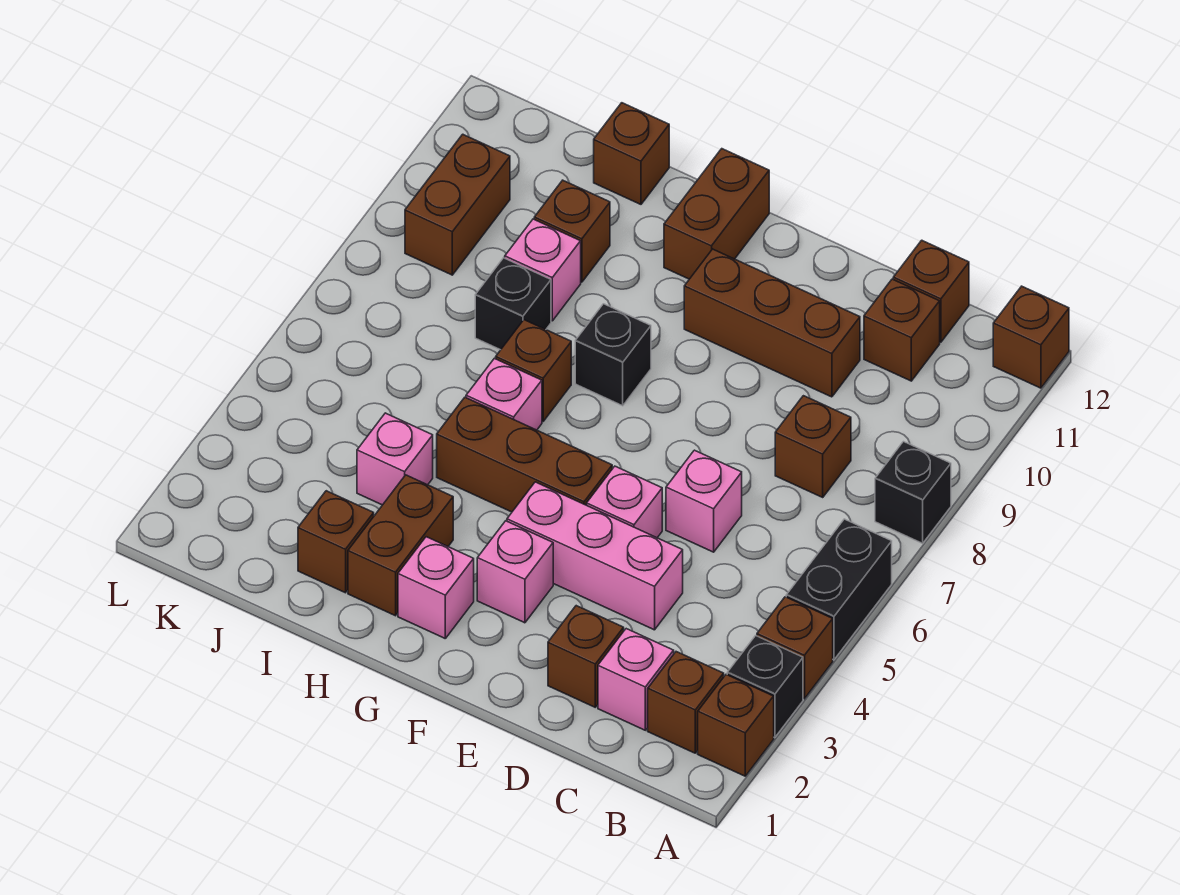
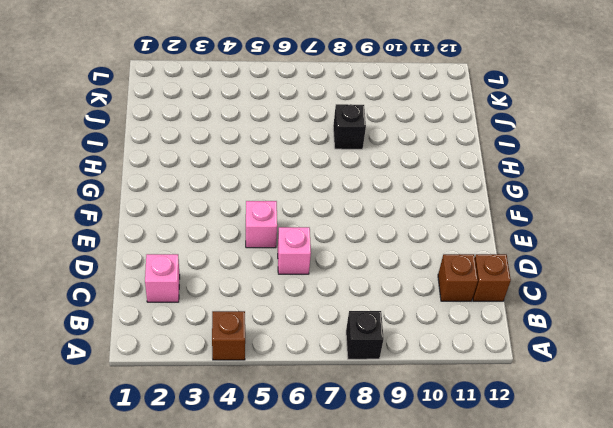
none -> brown brick A2 level 1
none -> black brick A3 level 1
none -> black brick A5:A6 level 1
none -> brown brick A12 level 1

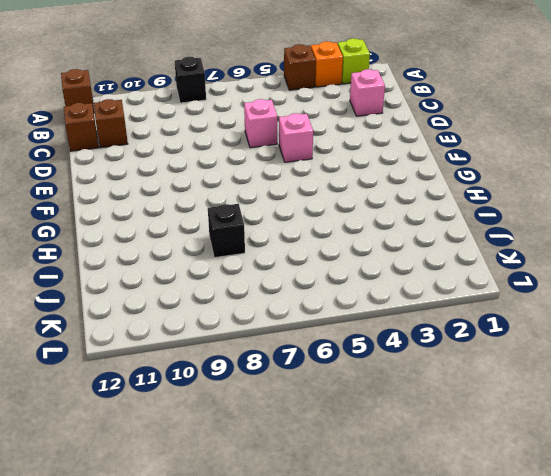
lime brick A2 level 1 -> brown brick A2 level 1
orange brick A3 level 1 -> black brick A3 level 1
none -> black brick A5:A6 level 1
none -> brown brick B2 level 1
none -> brown brick C8 level 1
none -> brown brick D2 level 1

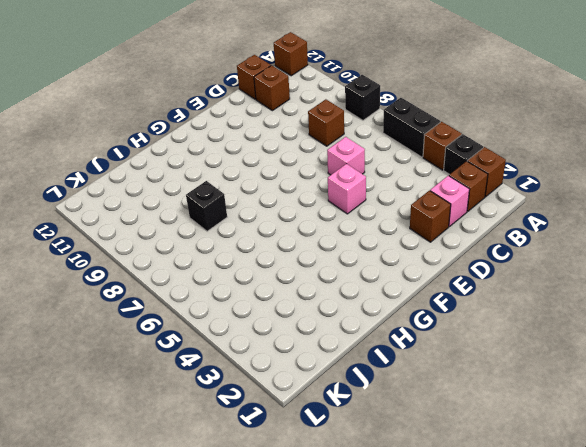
none -> pink brick D4:F4 level 1
none -> brown brick D10:F10 level 1
none -> pink brick F3 level 1
none -> brown brick F5:H5 level 1

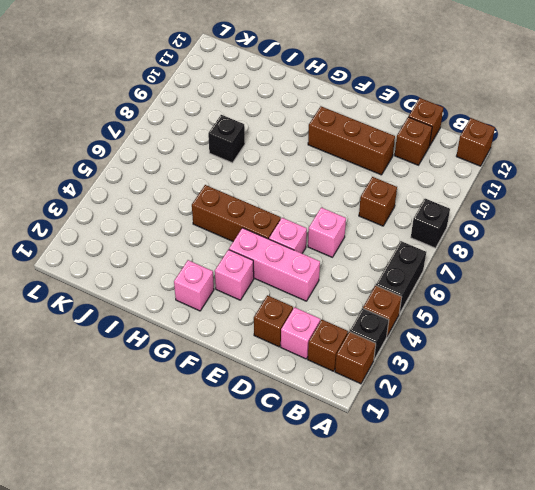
none -> black brick G8 level 1
none -> brown brick G11:G12 level 1
none -> brown brick H2:H3 level 1
none -> pink brick H6 level 1

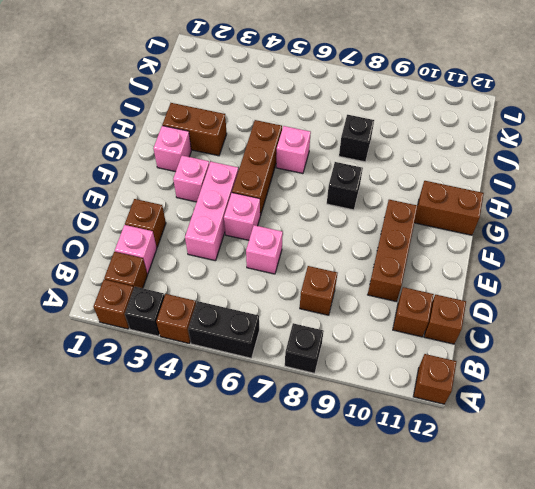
none -> brown brick H7 level 1
none -> brown brick I2 level 1
none -> pink brick I4 level 1
none -> pink brick I9 level 1

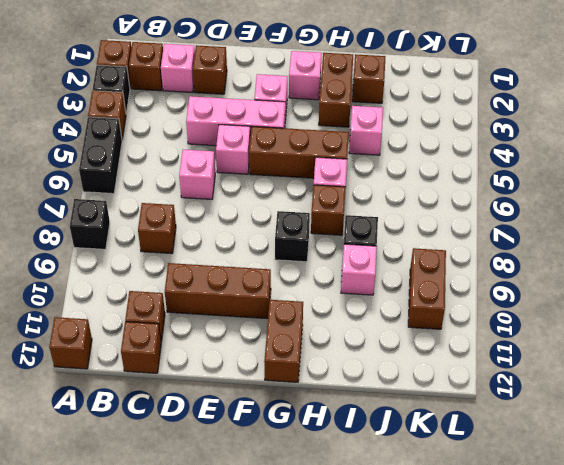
none -> brown brick I10 level 1
none -> brown brick I12 level 1

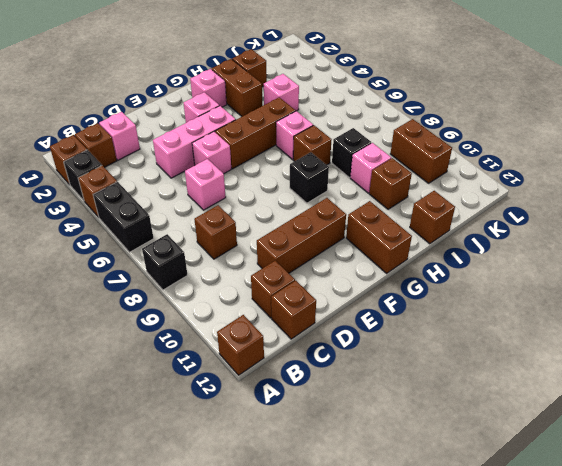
none -> brown brick D2 level 1

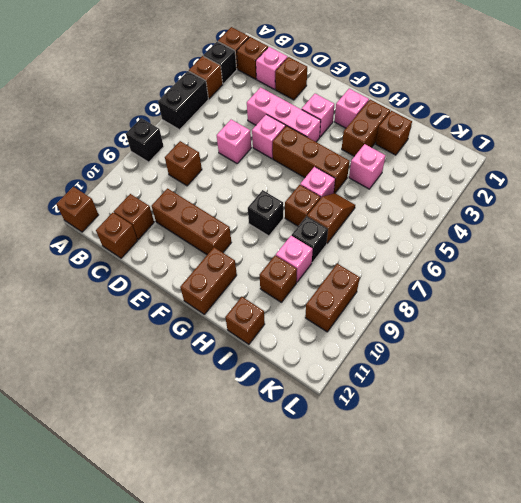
brown slope I6:I7 level 1 top 7 -> none

